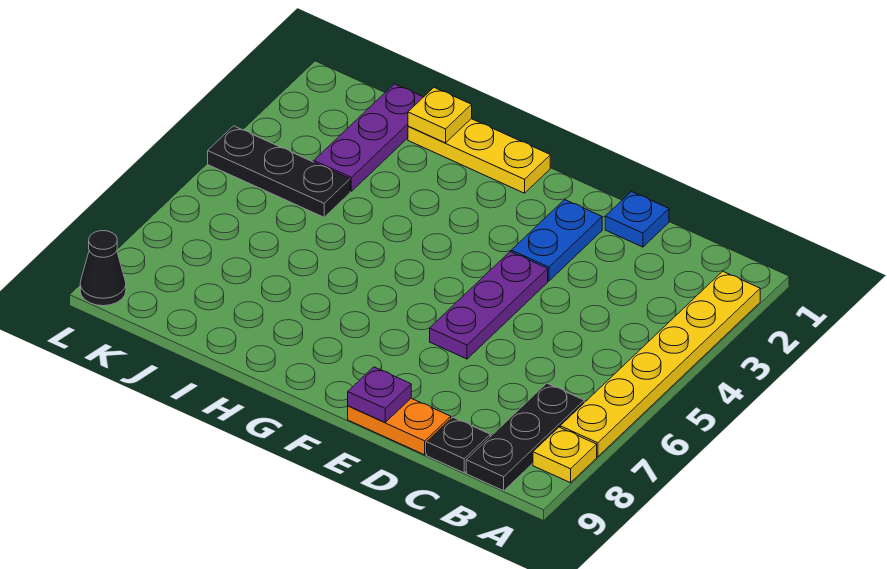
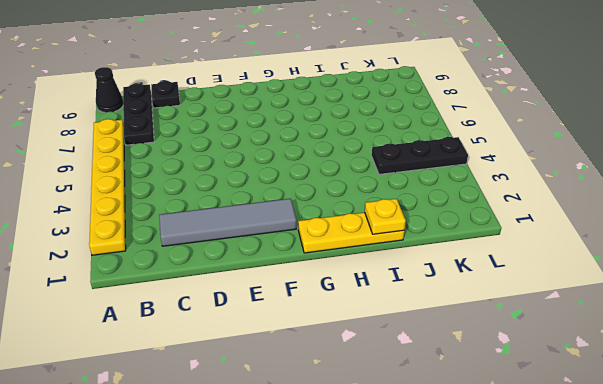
black cone A9 level 1 -> black cone L9 level 1
grey tile C2:F2 level 1 -> blue plate E2:E3 level 1
none -> yellow plate A8 level 1
none -> blue plate D1 level 1
none -> orange plate D9:E9 level 1

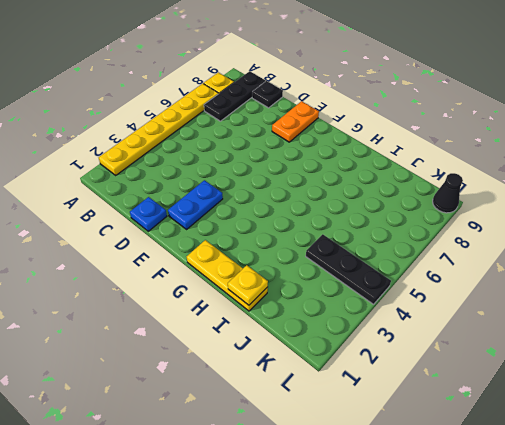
orange plate E8:E9 level 1 -> orange plate D9:E9 level 1
none -> purple plate E4:E6 level 1
none -> purple plate J1:J3 level 1
none -> purple plate E9 level 2

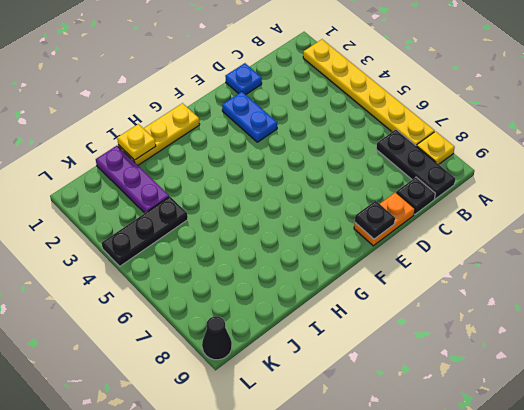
black plate E9 level 2 -> purple plate E9 level 2
none -> purple plate E4:E6 level 1

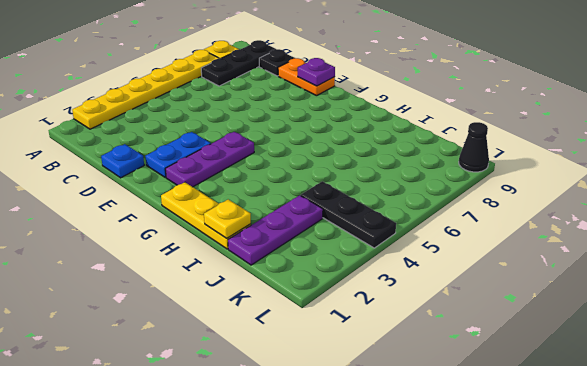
purple plate F2:F4 level 1 -> purple plate E4:E6 level 1

